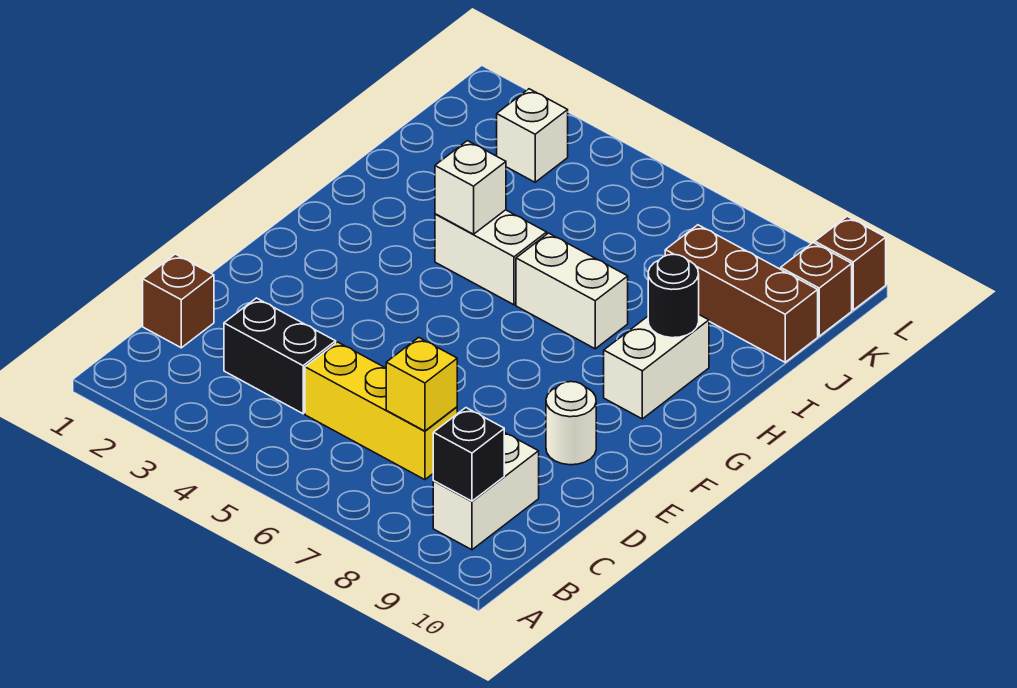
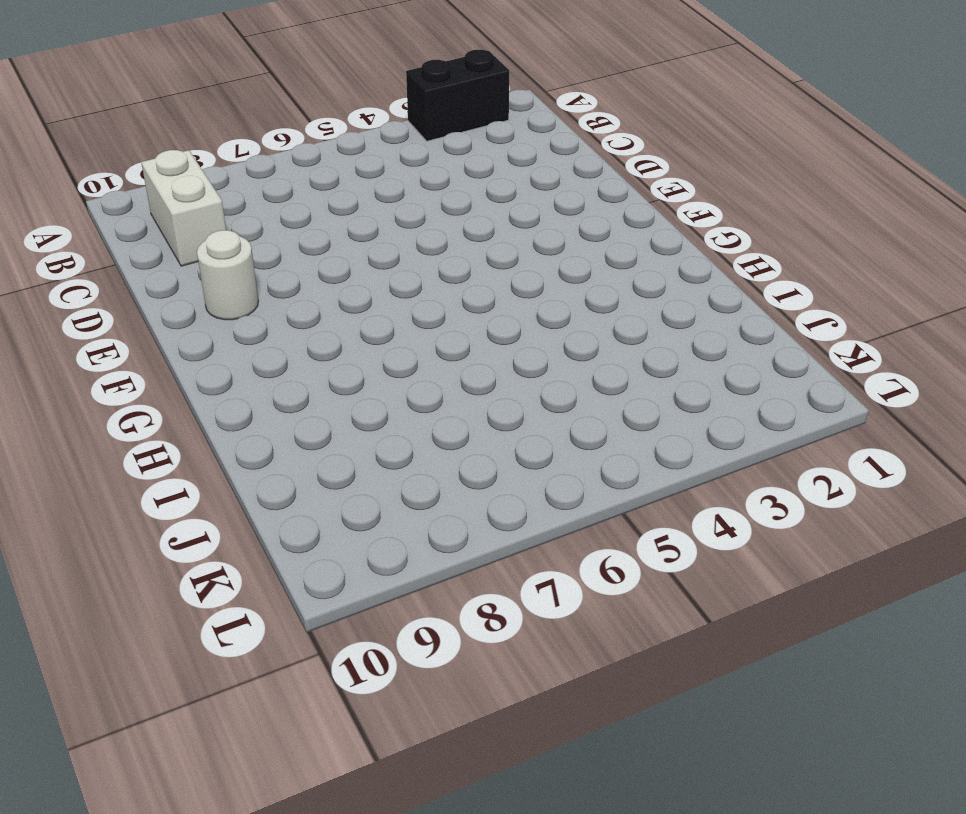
black brick A2:A3 level 1 -> black brick C3:C4 level 1
none -> brown brick C1 level 1
none -> yellow brick C5:C7 level 1
none -> white brick G9:H9 level 1

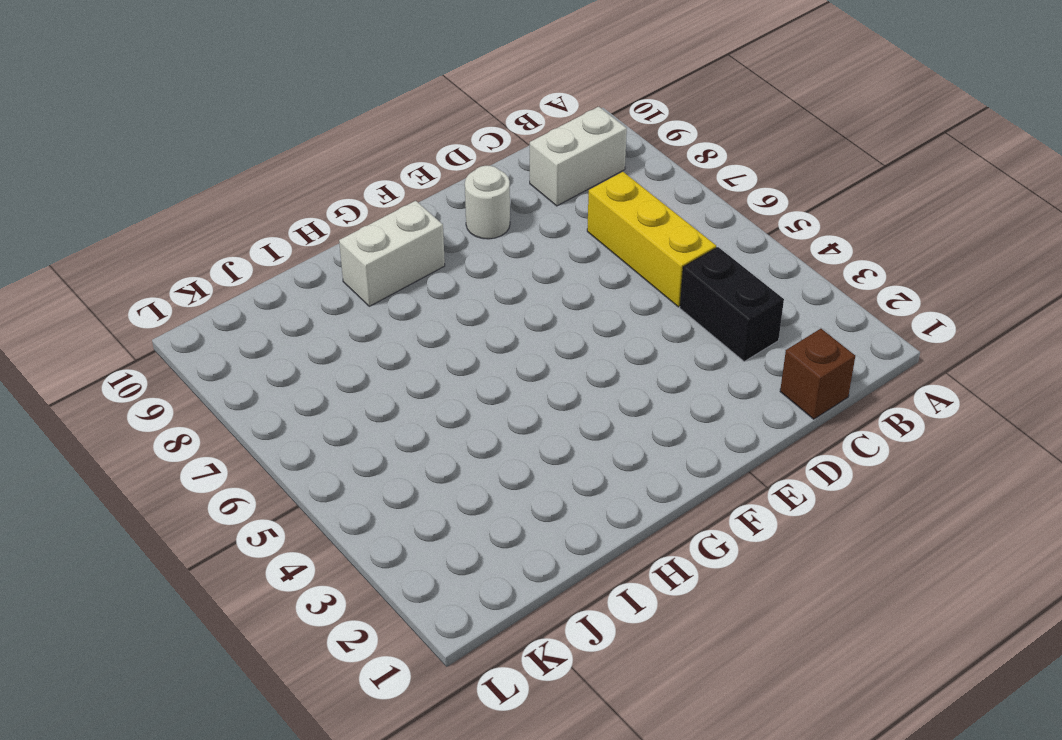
none -> white brick H4:H5 level 1
none -> white brick H6:H7 level 1
none -> brown brick J8:J10 level 1

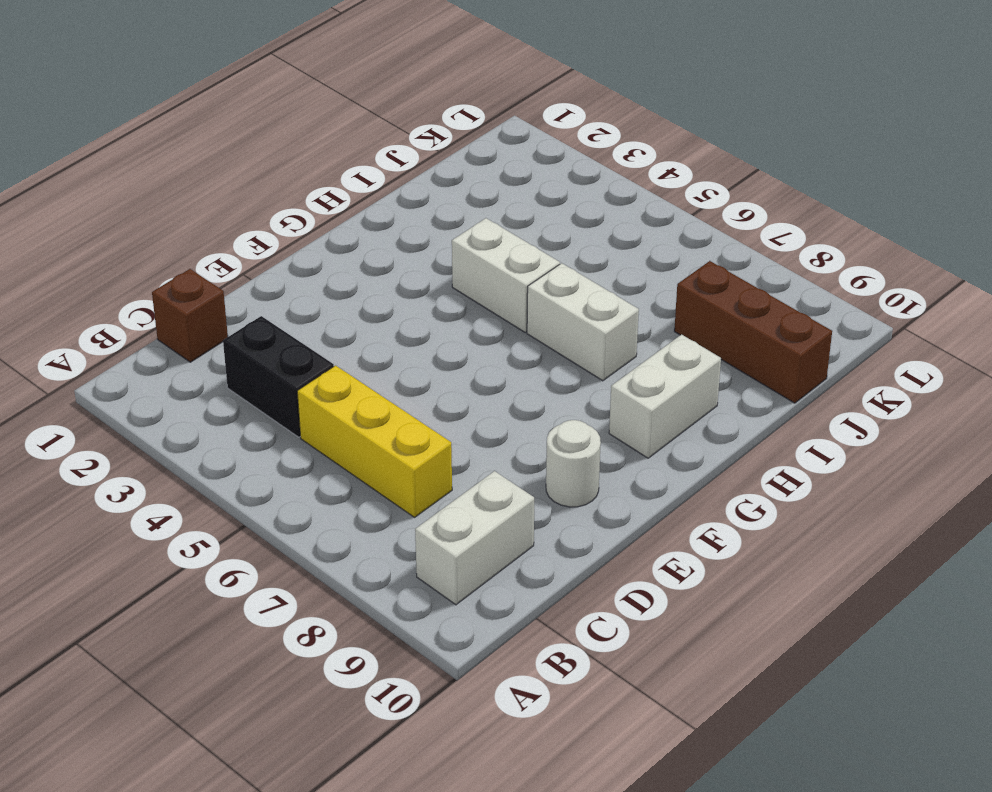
none -> white brick K3 level 1
none -> brown brick K10 level 1
none -> brown brick L10 level 1

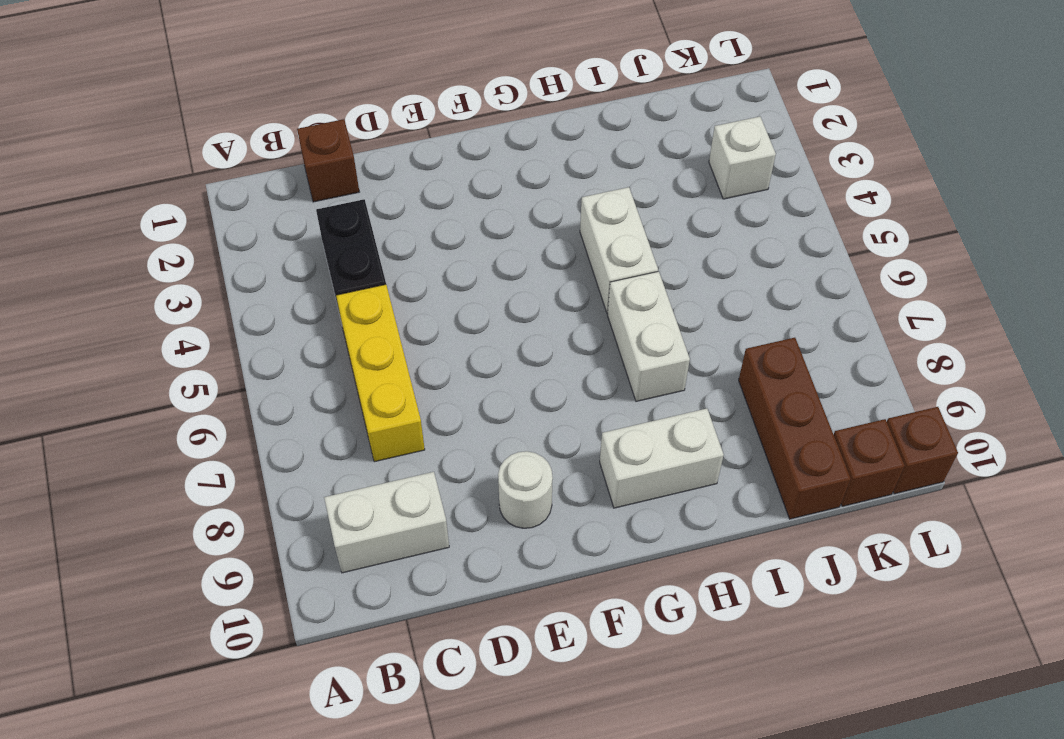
none -> black brick B9 level 2
none -> yellow brick C7 level 2
none -> white brick H4 level 2

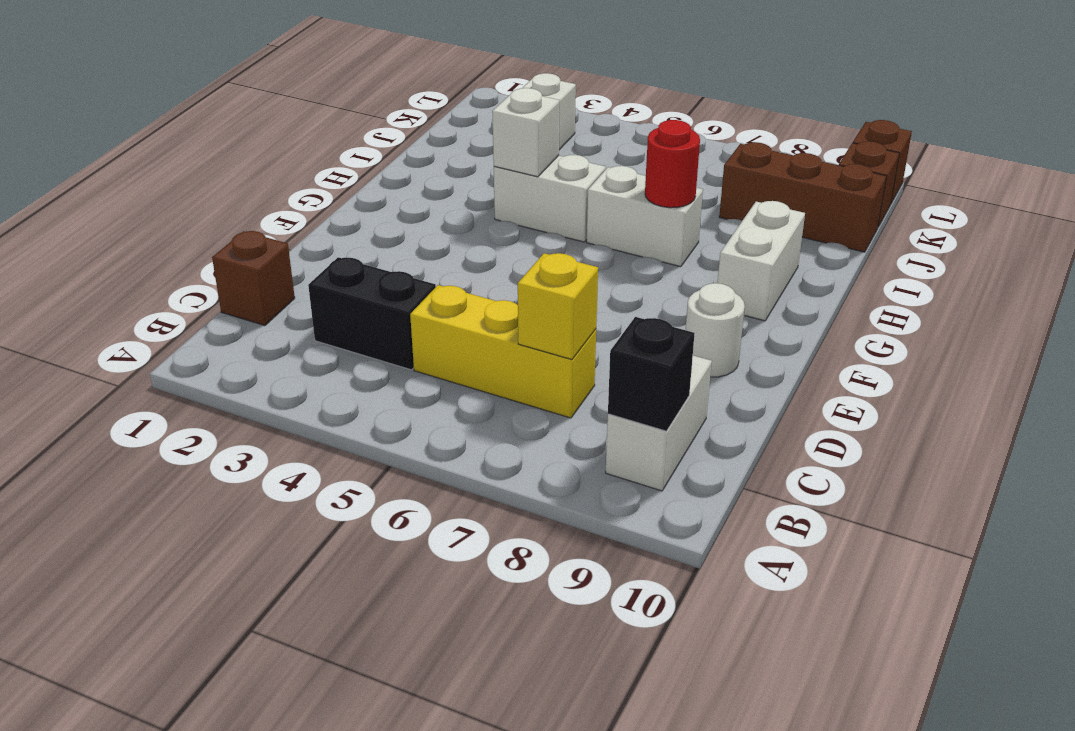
red round brick H7 level 2 -> none
none -> black round brick H9 level 2

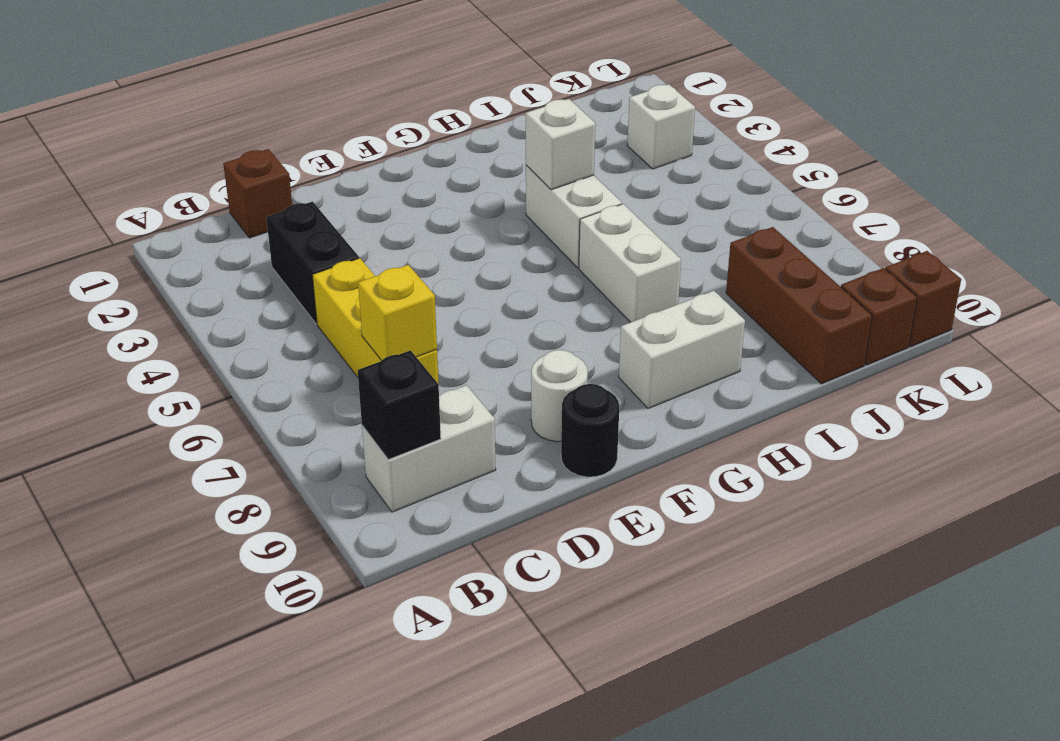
black round brick E10 level 1 -> black round brick H9 level 2

